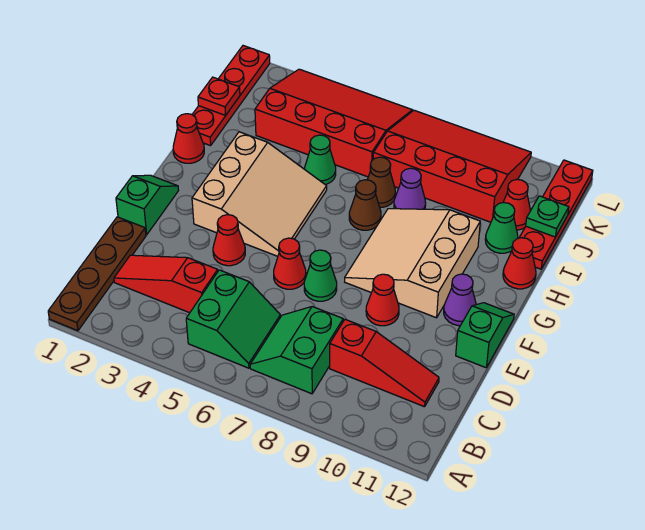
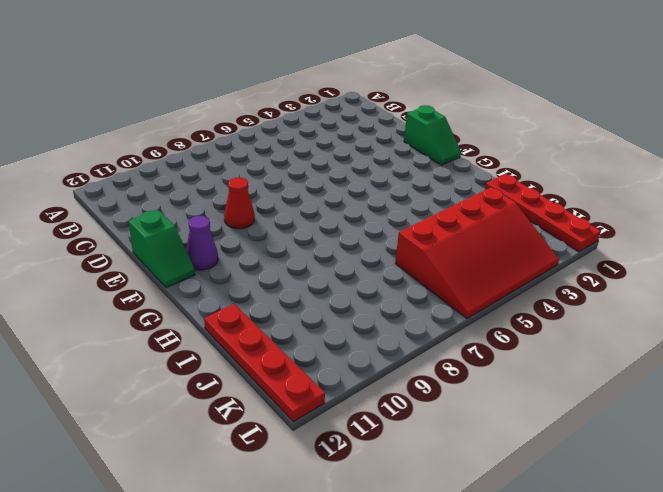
none -> brown plate A1:D1 level 1
none -> green slope B5:C6 level 1 top 5
none -> green slope B7:C8 level 1 top 8

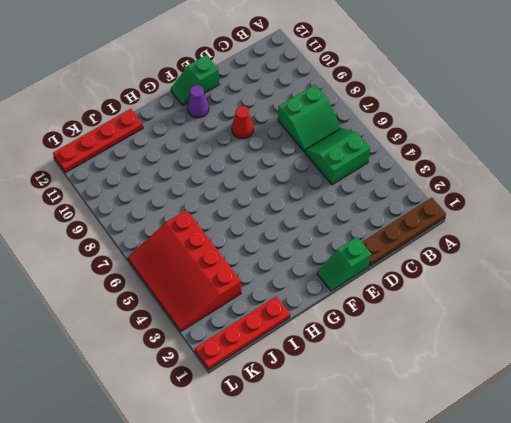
none -> red slope C2:C4 level 1 top 4
none -> red slope C9:C11 level 1 top 9
none -> red cone E4 level 1

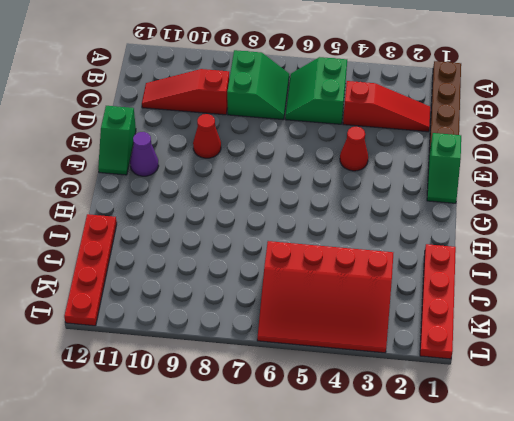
none -> red cone E6 level 1
none -> green cone E7 level 1
none -> tan slope F3:H5 level 1 top 3

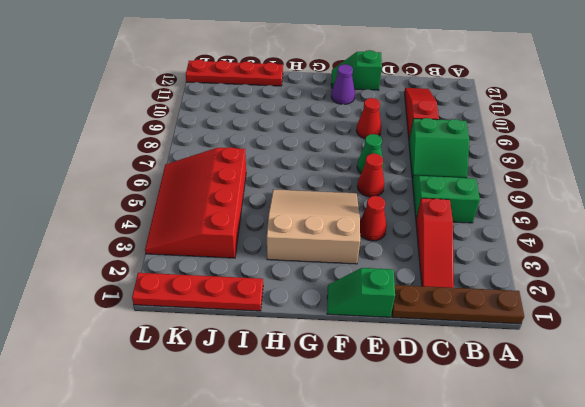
none -> tan slope F8:H10 level 1 top 10
none -> red cone H1 level 1
none -> brown cone H7 level 1

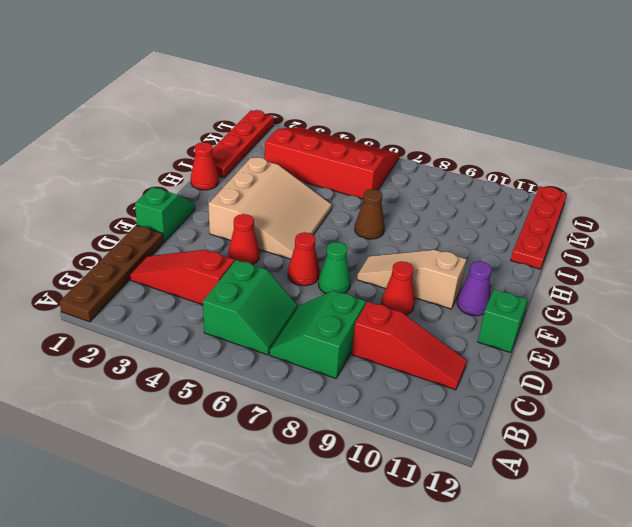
tan slope F8:F10 level 1 top 10 -> tan slope F8:H10 level 1 top 10
none -> red cone H12 level 1
none -> green cone I5 level 1
none -> brown cone I7 level 1

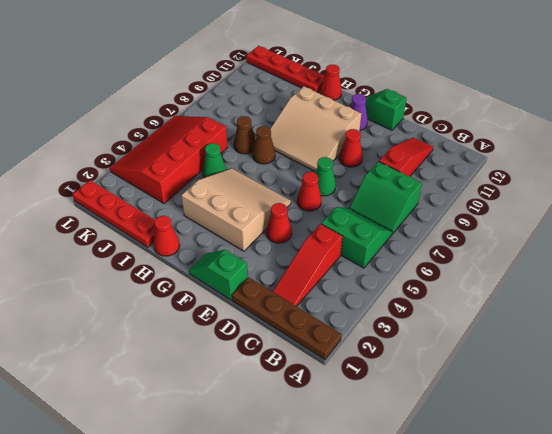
none -> purple cone I8 level 1
none -> green cone I11 level 1
none -> red slope J7:L10 level 1 top J

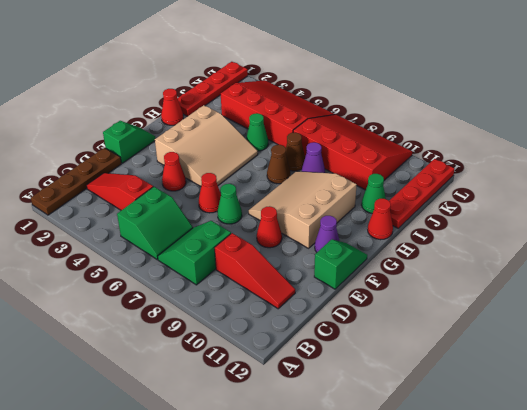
none -> red cone J11 level 1
none -> red plate J1 level 2
none -> green plate J12 level 2

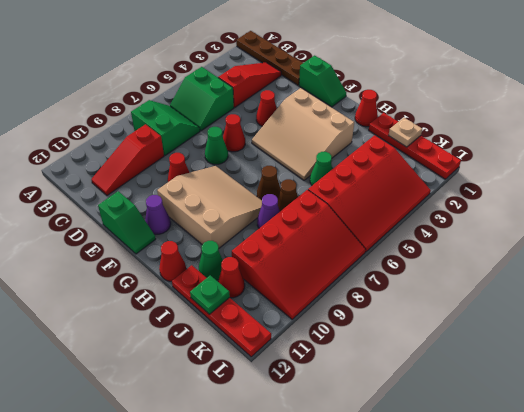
tan plate J1 level 2 -> red plate J1 level 2

